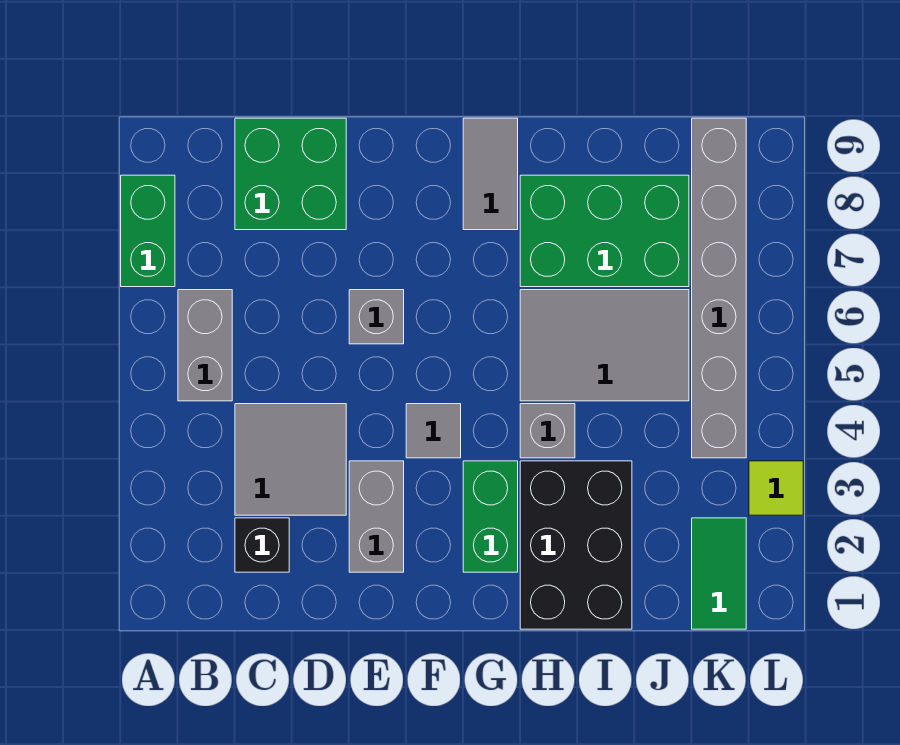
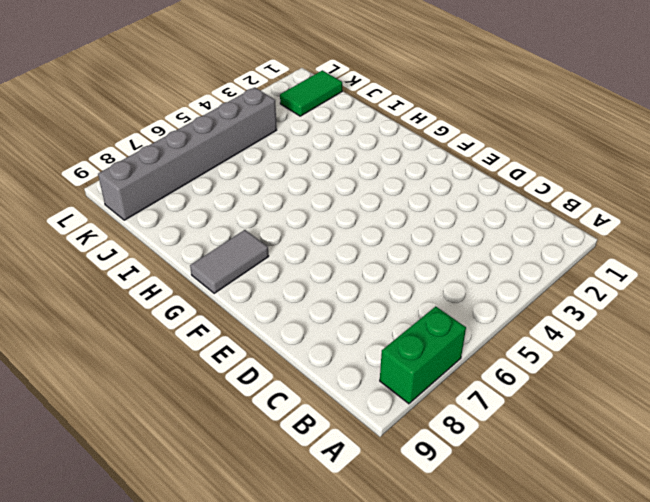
none -> grey brick B5:B6 level 1
none -> black brick C2 level 1
none -> grey tile C3:D4 level 1

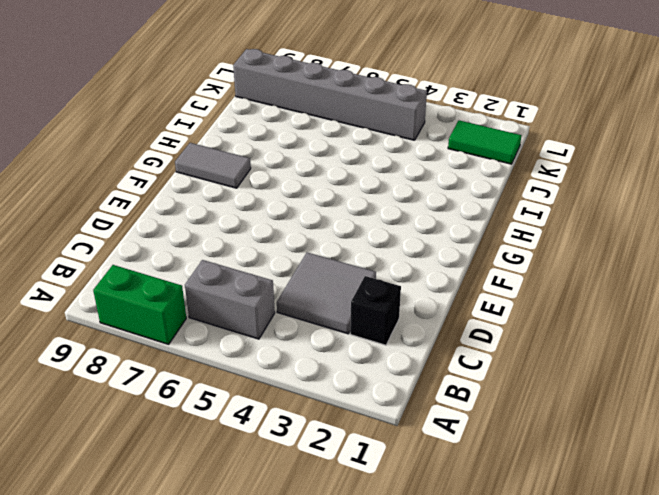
none -> green brick C8:D9 level 1
none -> grey brick E2:E3 level 1
none -> grey brick E6 level 1

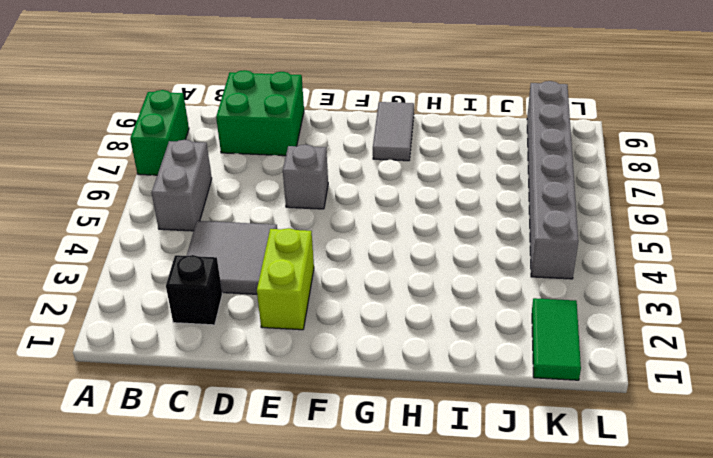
lime brick E2:E3 level 1 -> grey brick E2:E3 level 1
none -> grey tile F4 level 1
none -> green brick G2:G3 level 1
none -> black brick H1:I3 level 1

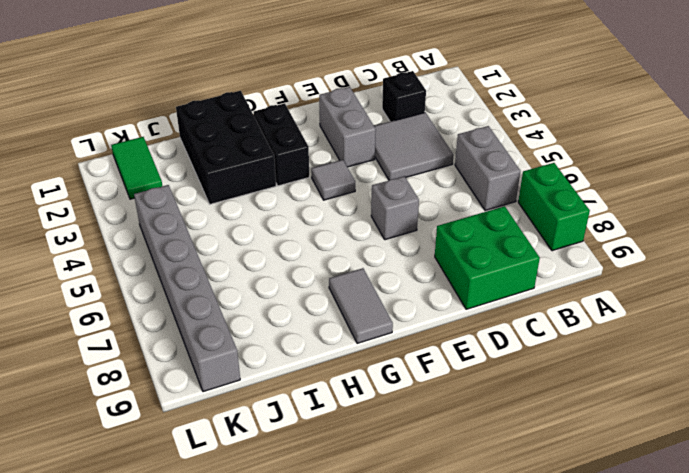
black brick G2:G3 level 1 -> green brick G2:G3 level 1
none -> grey brick H4 level 1
none -> grey tile H5:J6 level 1
none -> green brick H7:J8 level 1

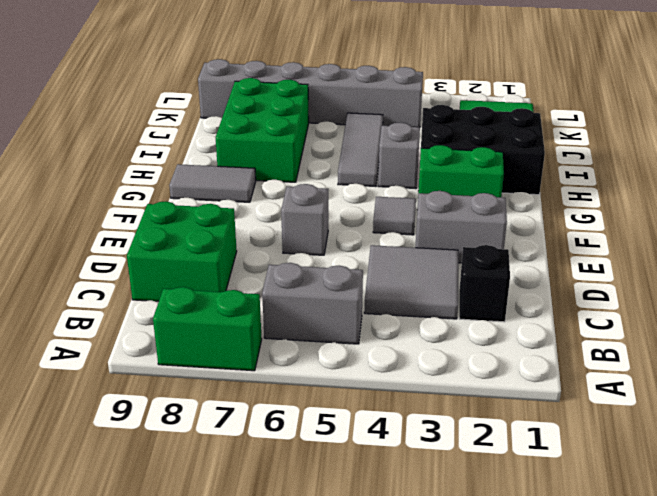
grey tile H5:J5 level 1 -> grey tile H5:J6 level 1
none -> lime tile L3 level 1

